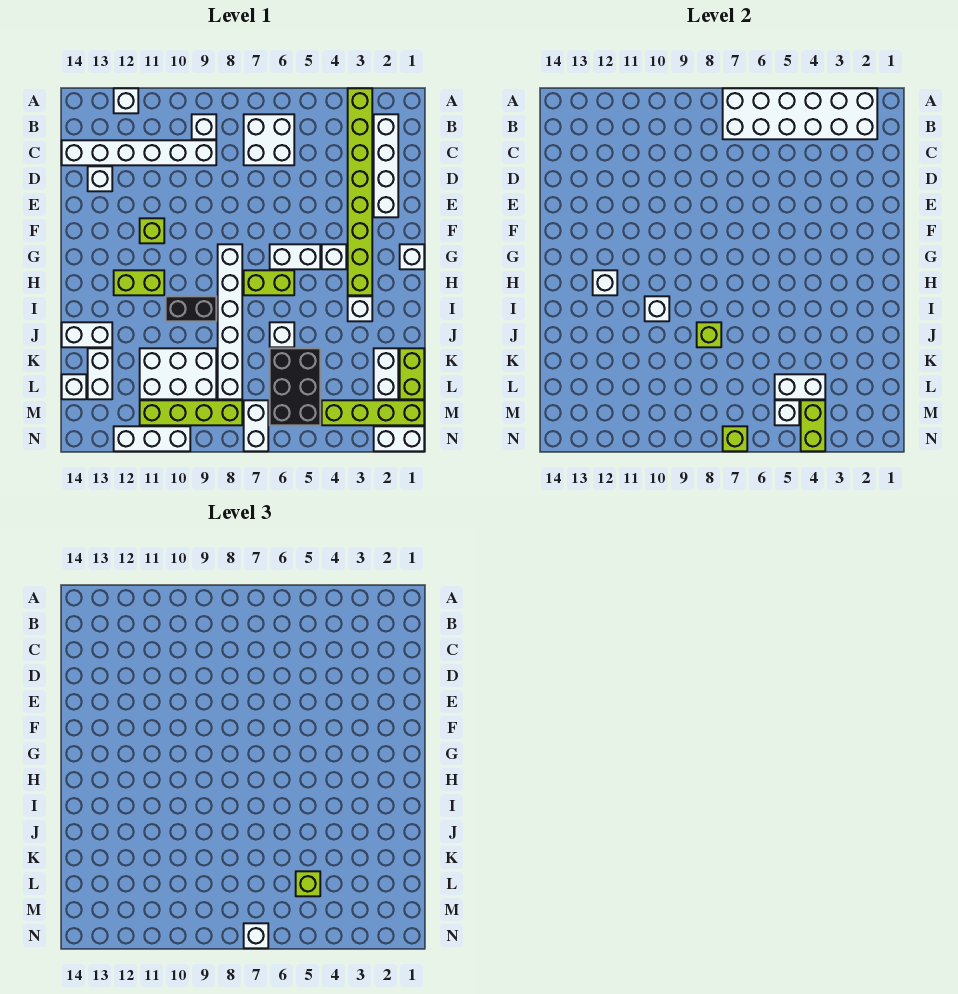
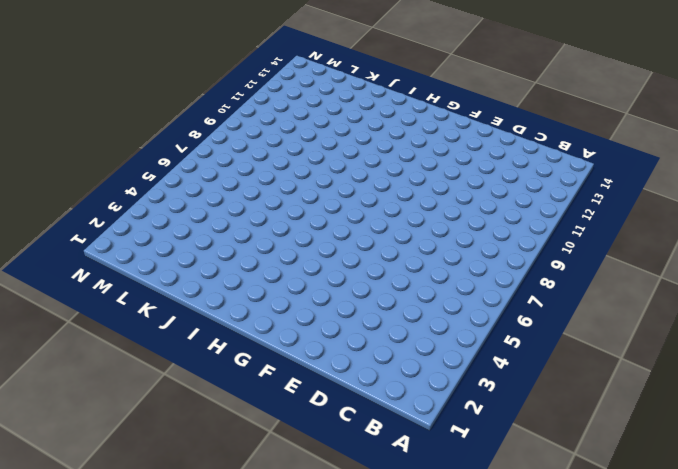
none -> lime brick A3:H3 level 1
none -> white brick A12 level 1
none -> white brick B2:E2 level 1
none -> white brick B6:C7 level 1

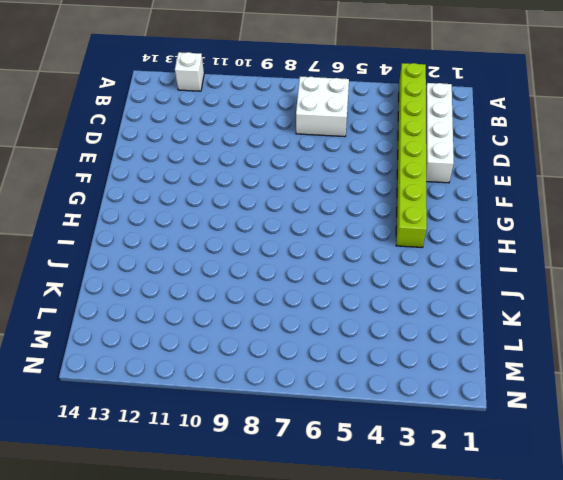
none -> white brick B9 level 1
none -> white brick C9:C14 level 1
none -> white brick D13 level 1
none -> lime brick F11 level 1

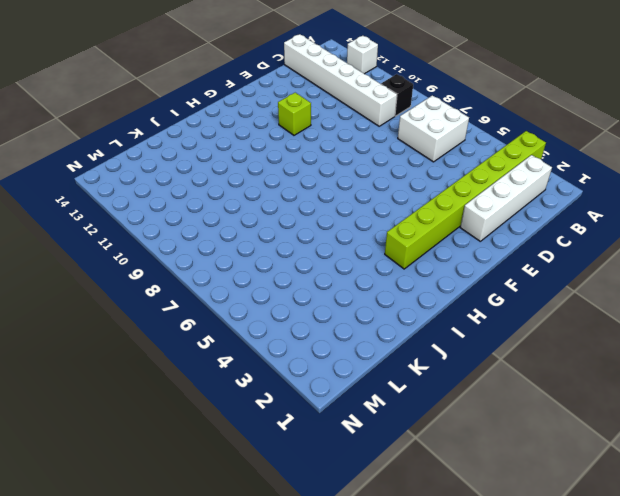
black brick B9 level 1 -> white brick B9 level 1
none -> white brick D13 level 1
none -> white brick G1 level 1
none -> white brick G4 level 1
none -> white brick G5:G6 level 1

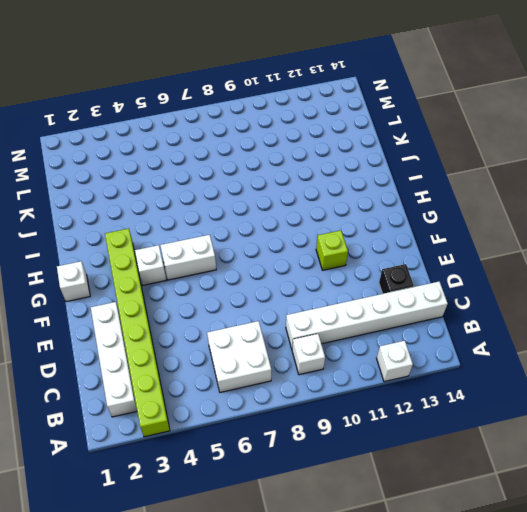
black brick D13 level 1 -> white brick D13 level 1
none -> white brick G8:L8 level 1
none -> lime brick H6:H7 level 1
none -> lime brick H11:H12 level 1
none -> white brick I3 level 1

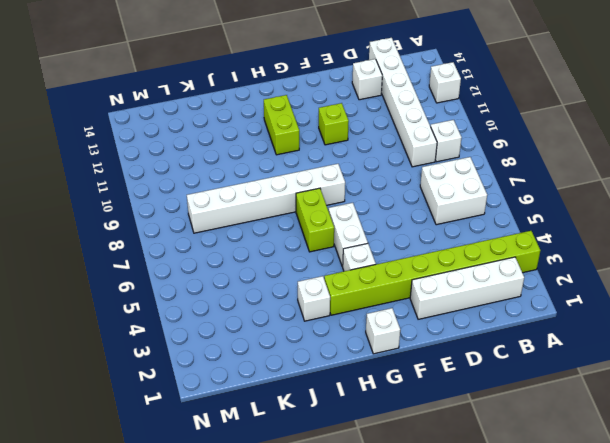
none -> black brick I9:I10 level 1
none -> white brick J6 level 1
none -> white brick J13:J14 level 1
none -> lime brick K1:L1 level 1

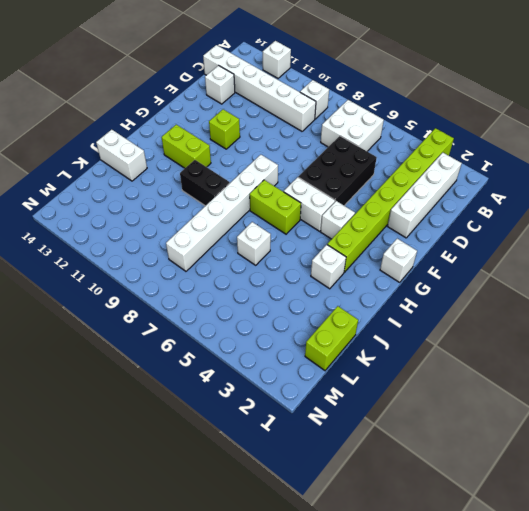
black brick D5:F6 level 1 -> black brick K5:M6 level 1
none -> white brick K2:L2 level 1
none -> white brick K9:L11 level 1
none -> white brick K13:L13 level 1
none -> white brick L14 level 1

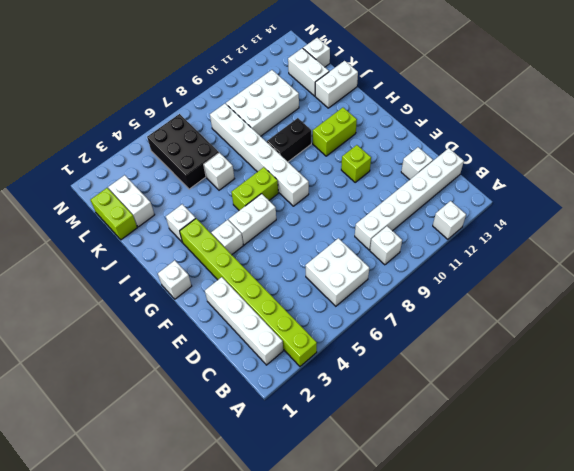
none -> lime brick M1:M4 level 1
none -> white brick M7:N7 level 1
none -> lime brick M8:M11 level 1
none -> white brick N1:N2 level 1

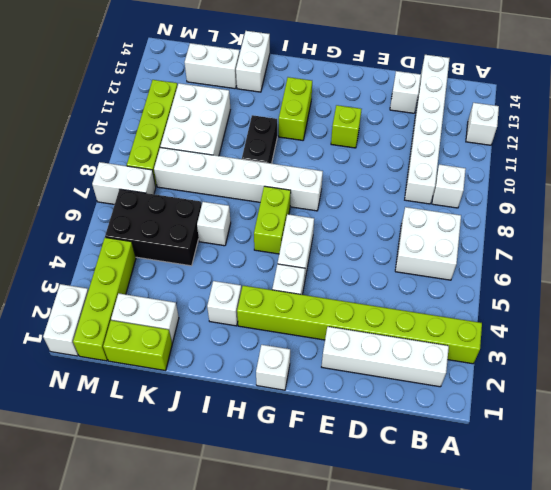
none -> white brick L14 level 1
none -> white brick N10:N12 level 1
none -> white brick A2:B7 level 2
none -> white brick H12 level 2

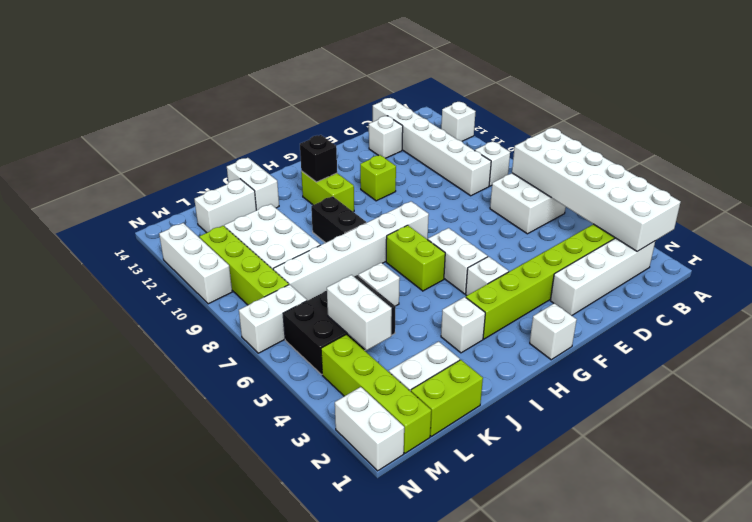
black brick H12 level 2 -> white brick H12 level 2
none -> white brick L14 level 1
none -> white brick I10 level 2
none -> lime brick J8 level 2
none -> lime brick M4:N4 level 2

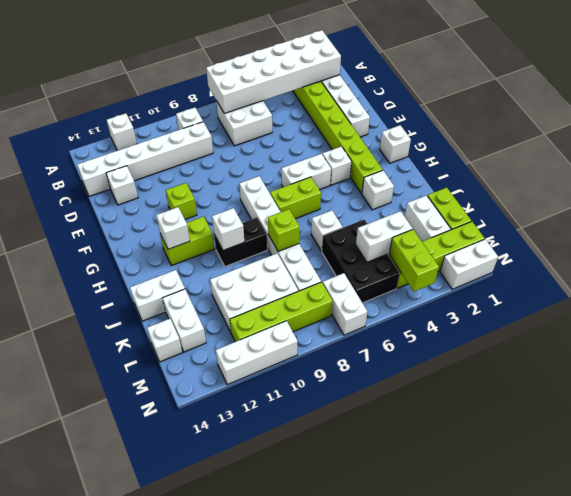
none -> white brick M5 level 2
none -> lime brick N7 level 2
none -> lime brick L5 level 3
none -> white brick N7 level 3

